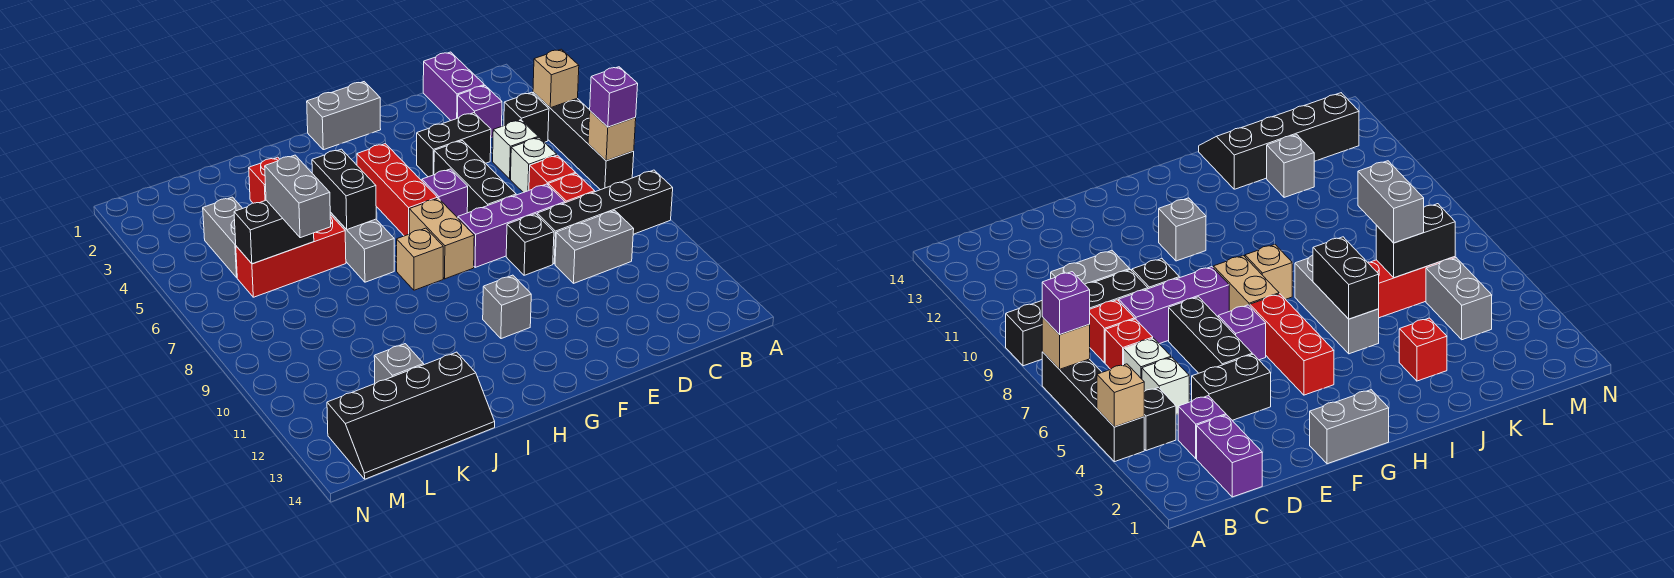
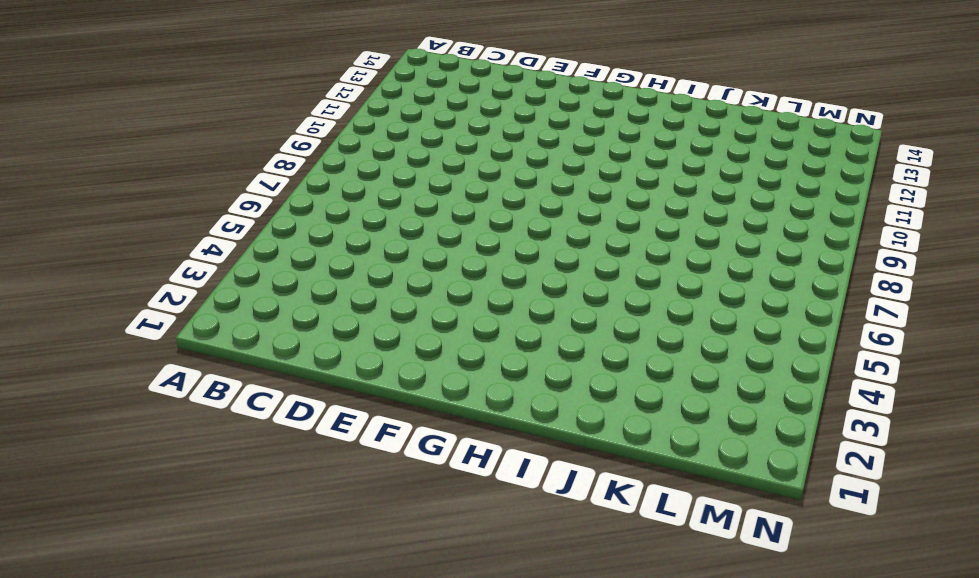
none -> black brick A4:A7 level 1
none -> black brick A9:D9 level 1
none -> black brick B4 level 1
none -> purple brick C1:C2 level 1

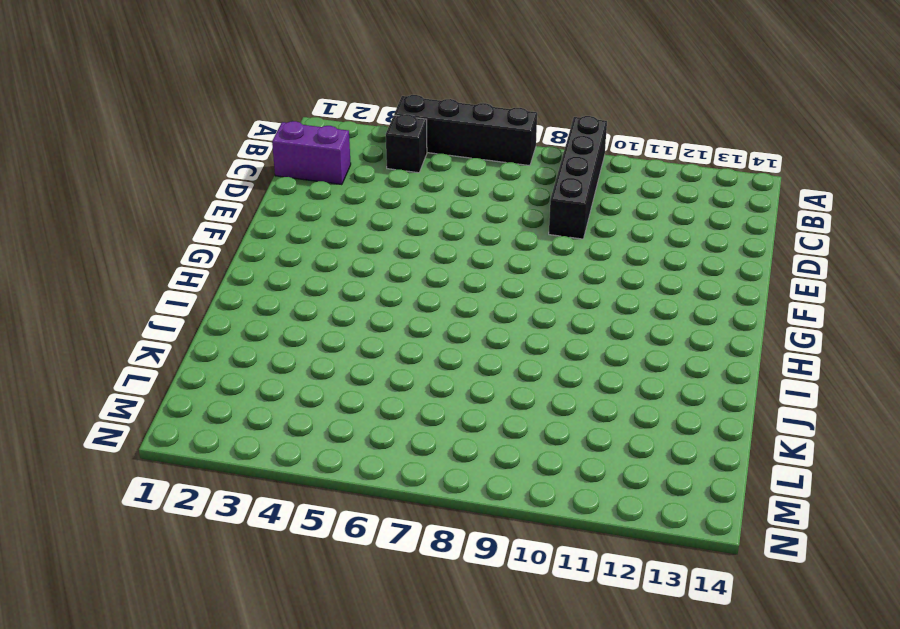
none -> purple brick C3 level 1
none -> white brick C5 level 1
none -> white brick C6 level 1
none -> red brick C7 level 1

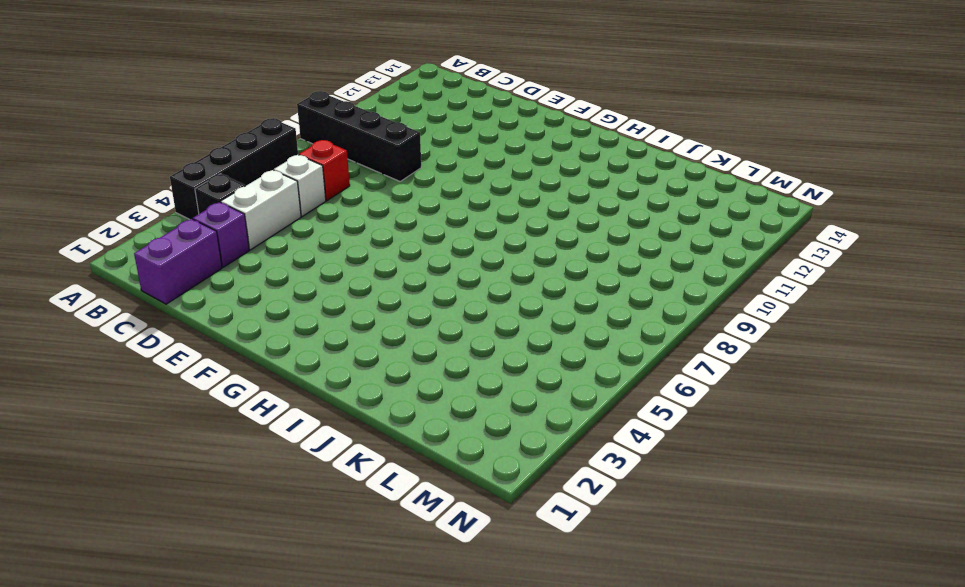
white brick C4:C5 level 1 -> white brick C5 level 1
none -> red brick C8 level 1
none -> grey brick C10:D10 level 1
none -> black brick D4:E4 level 1
none -> purple brick D8:F8 level 1

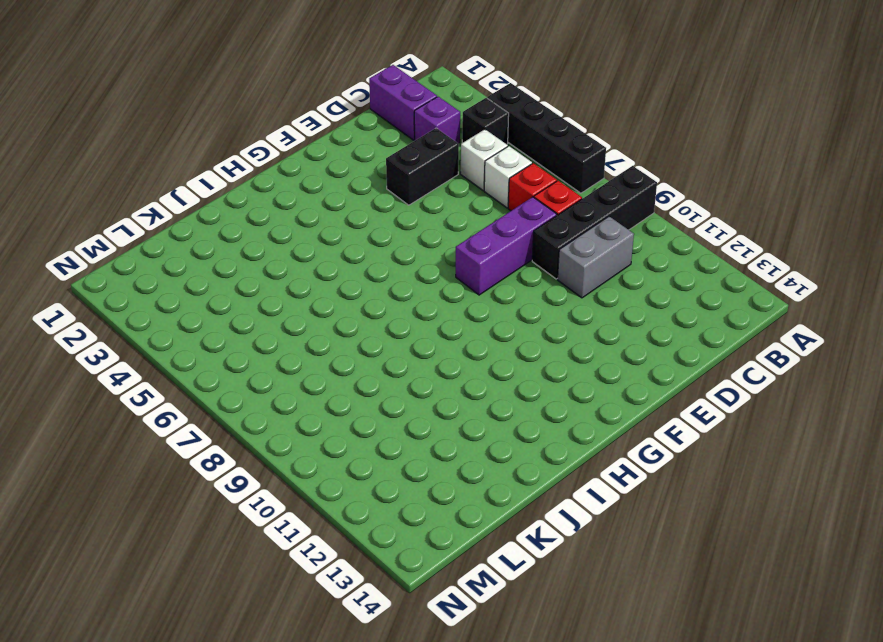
none -> black brick E5:E7 level 1
none -> black brick E9 level 1
none -> grey brick F1:G1 level 1
none -> purple brick F6 level 1

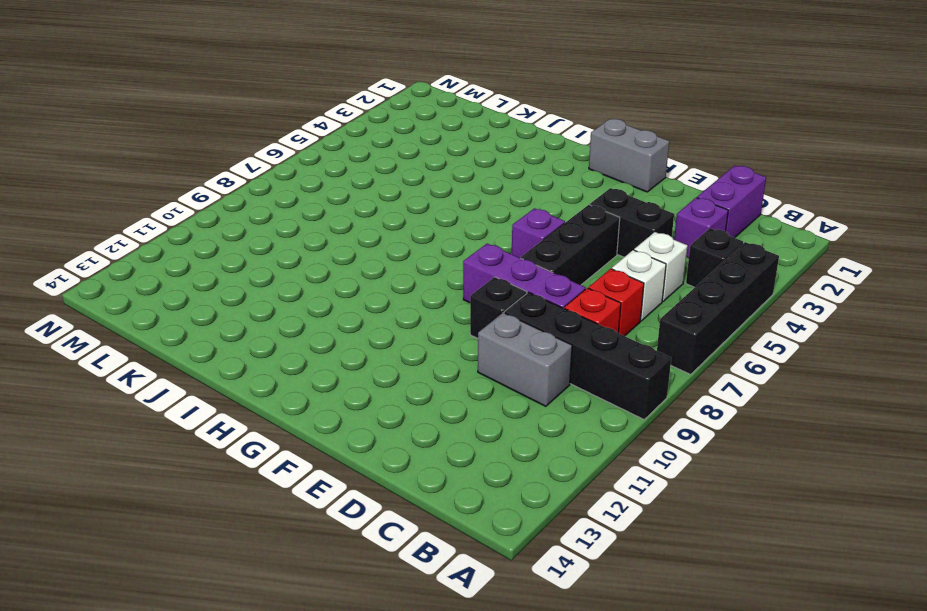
none -> red brick G4:G6 level 1
none -> tan brick G7:G8 level 1
none -> grey brick G11 level 1
none -> tan brick H8 level 1

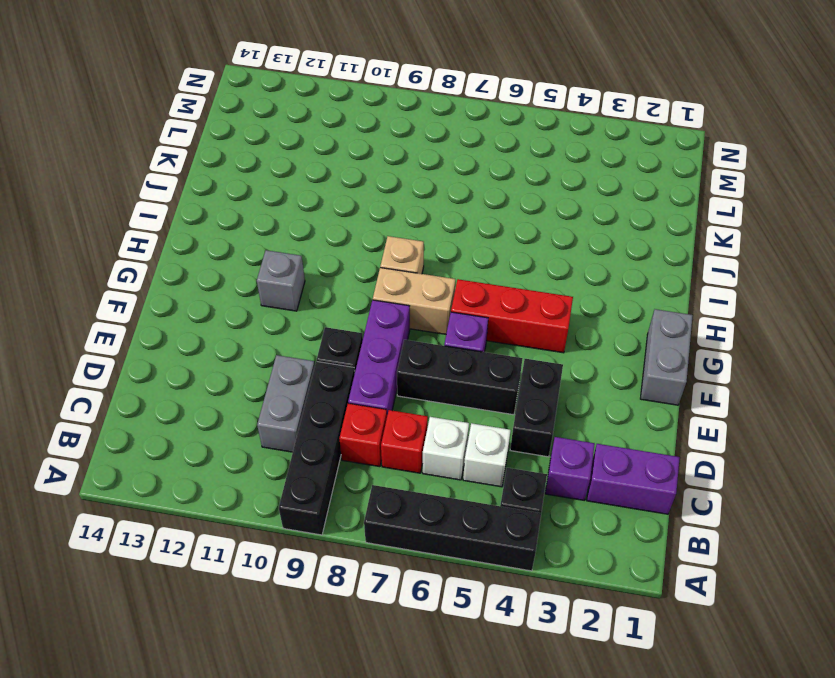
none -> grey brick I5:I7 level 1
none -> red brick J3 level 1
none -> red brick J6:L6 level 1
none -> black slope J13:M14 level 1 top 13

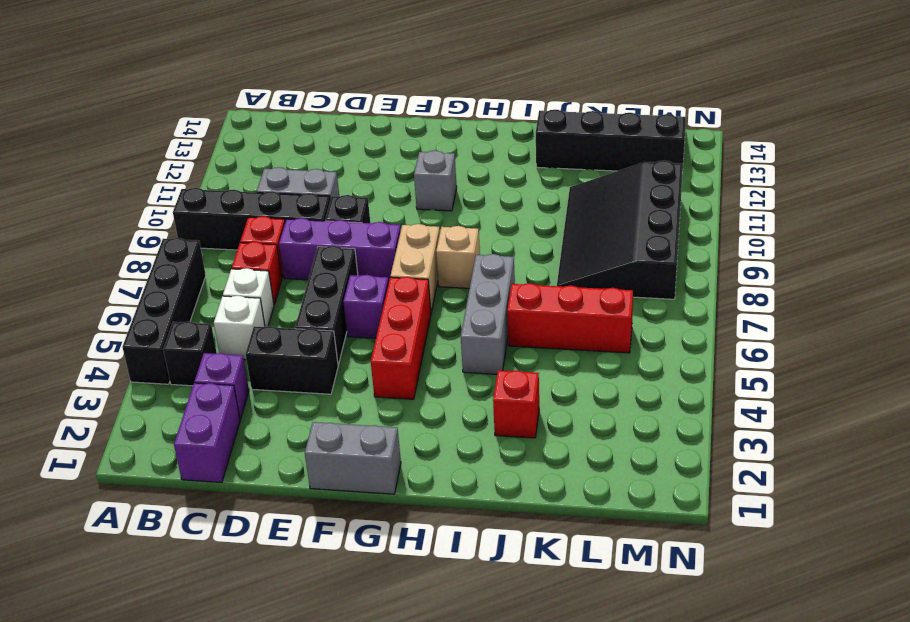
black slope K8:M11 level 1 top M -> none
none -> grey brick K12 level 1
none -> grey brick L4:L5 level 1
none -> tan brick A4 level 2
none -> tan brick A7 level 2

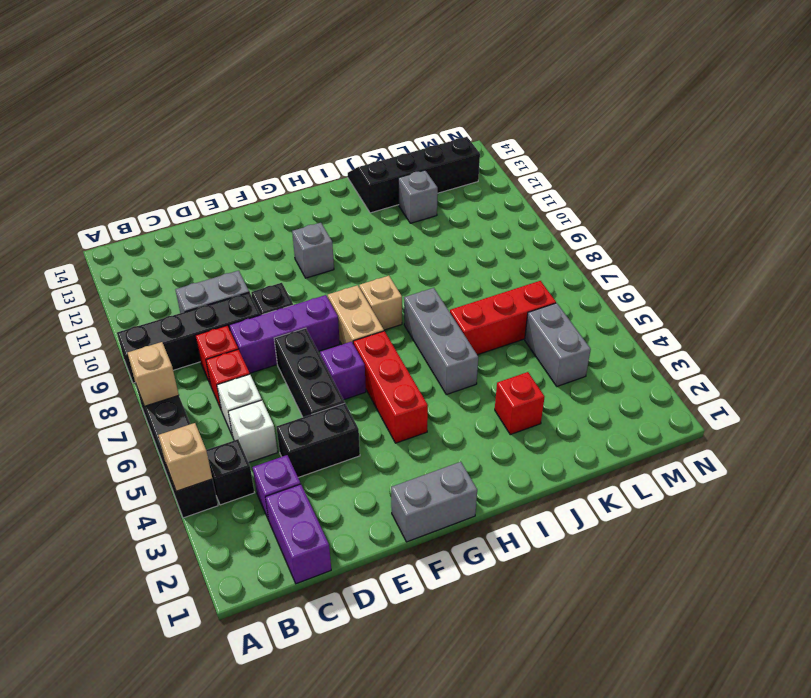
none -> black brick I5:I6 level 2
none -> black brick K6:L6 level 2
none -> purple brick A7 level 3
none -> grey brick K6:K7 level 3

